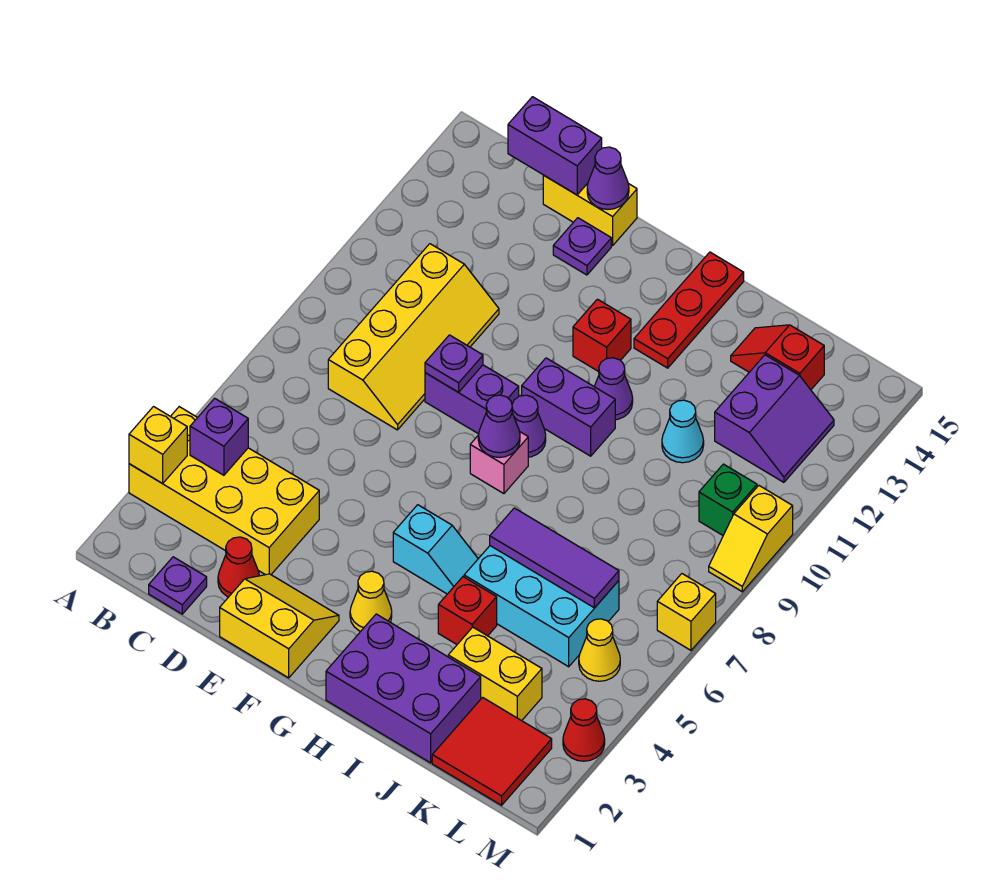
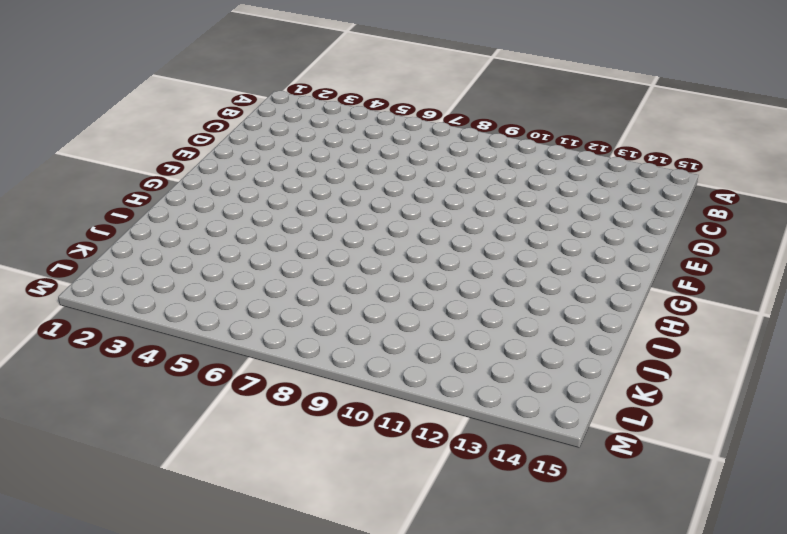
none -> yellow brick A3:D4 level 1
none -> purple plate C1 level 1
none -> yellow slope C8:D11 level 1 top C
none -> red cone D2 level 1

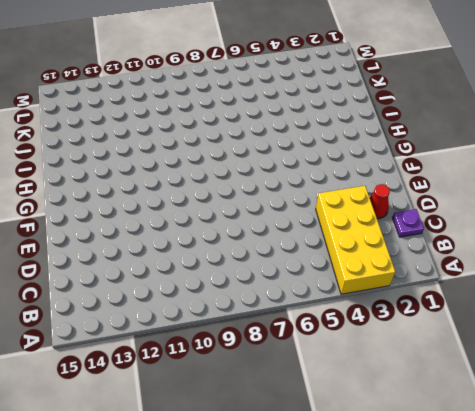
none -> yellow slope C8:D11 level 1 top C
none -> yellow brick D15:E15 level 1
none -> yellow slope E1:F2 level 1 top 1
none -> purple brick E9:F9 level 1

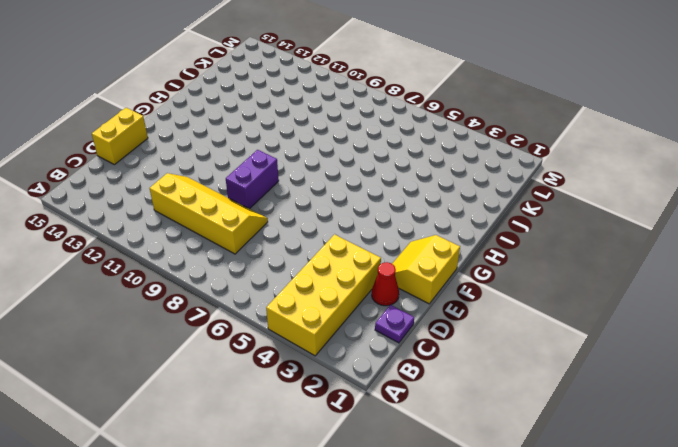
none -> purple plate E14 level 1
none -> yellow cone G3 level 1
none -> cyan slope G5:H5 level 1 top G
none -> pink brick G8 level 1

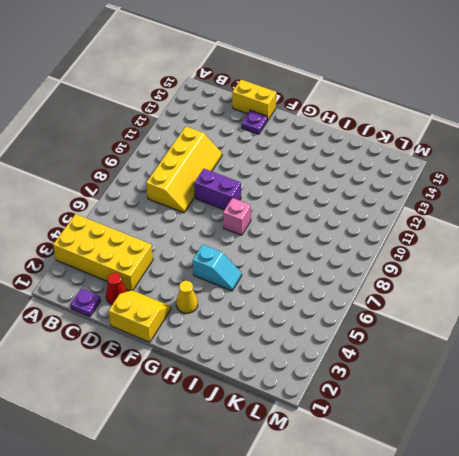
none -> purple cone G9 level 1
none -> purple brick G10:H10 level 1
none -> red brick G12 level 1
none -> purple brick H1:J2 level 1

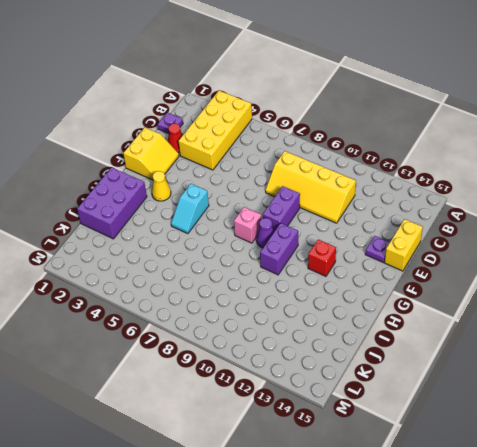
none -> purple cone H11 level 1
none -> red plate H13:H15 level 1
none -> red brick I4 level 1
none -> cyan brick I5:K6 level 1

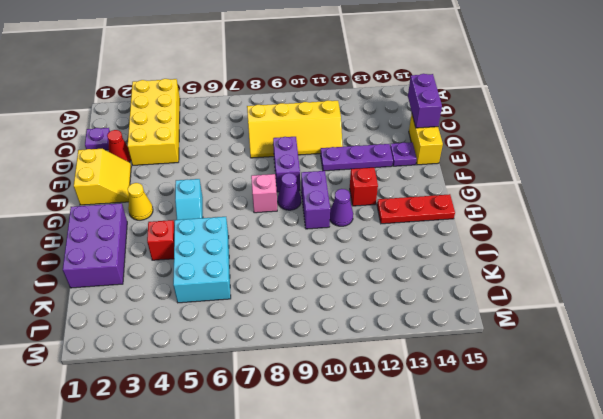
purple plate E11:E13 level 1 -> none
none -> yellow brick J3:K3 level 1
none -> cyan cone J11 level 1
none -> red slope J14:K14 level 1 top K
none -> red tile K1:L2 level 1

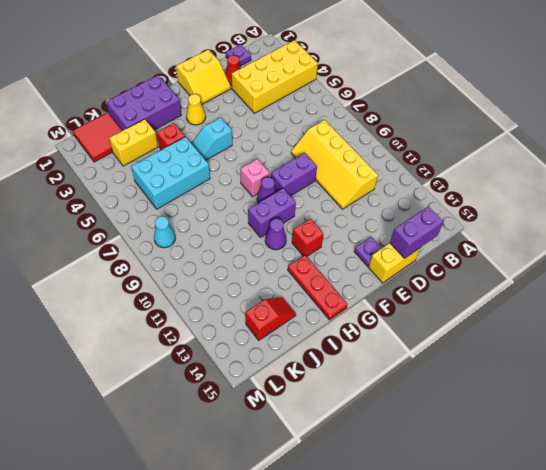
cyan cone L8 level 1 -> cyan cone J11 level 1
none -> purple slope K12:L13 level 1 top K
none -> yellow cone L5 level 1
none -> green brick L10 level 1
none -> red cone M3 level 1

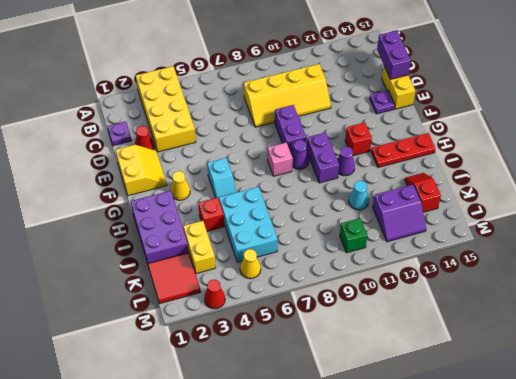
none -> yellow brick M7 level 1
none -> yellow slope M9:M10 level 1 top 10
none -> yellow brick A3 level 2
none -> purple brick B4 level 2

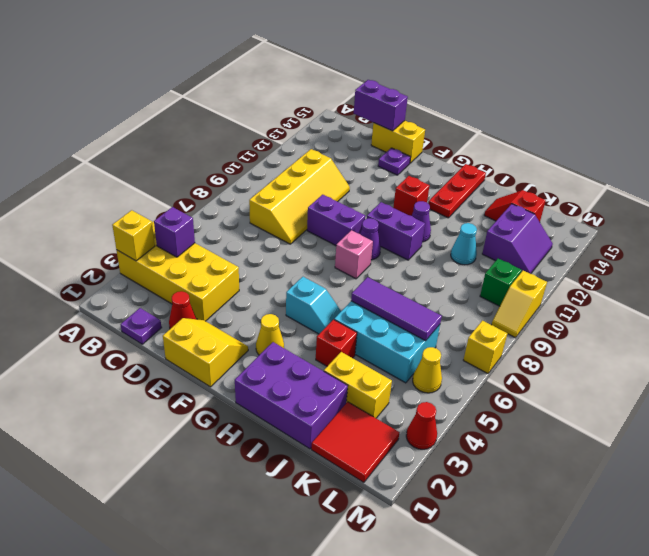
none -> purple plate E9 level 2
none -> purple cone E15 level 2
none -> purple cone G8 level 2

